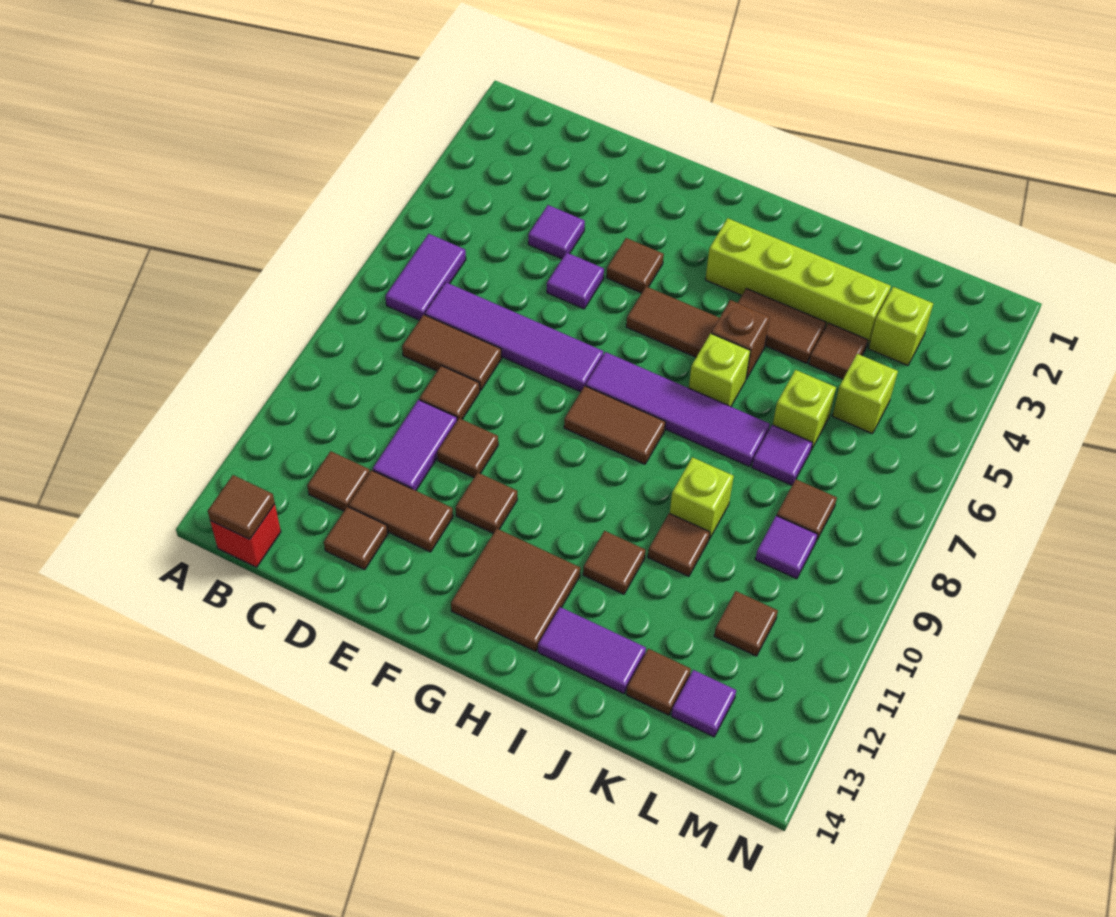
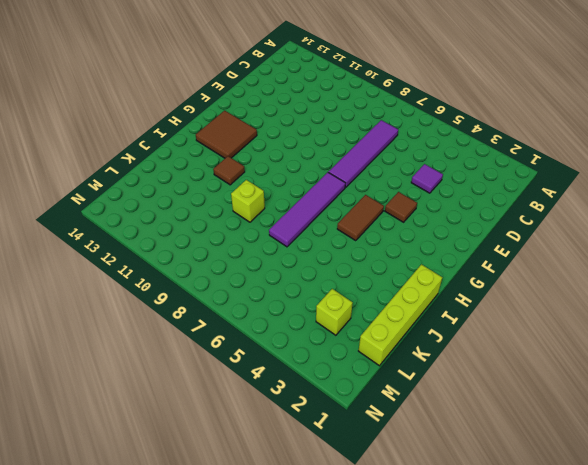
lime brick I1:L1 level 1 -> lime brick H3:K3 level 1
none -> purple tile B6:B7 level 1
none -> red brick B14 level 1
none -> brown tile C8:D8 level 1
none -> brown tile C12 level 1

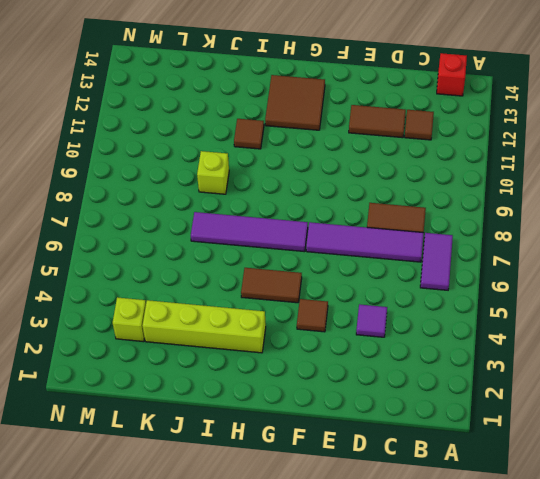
none -> brown tile D9 level 1
none -> purple tile D10:D11 level 1
none -> brown tile D13 level 1
none -> purple tile E5 level 1

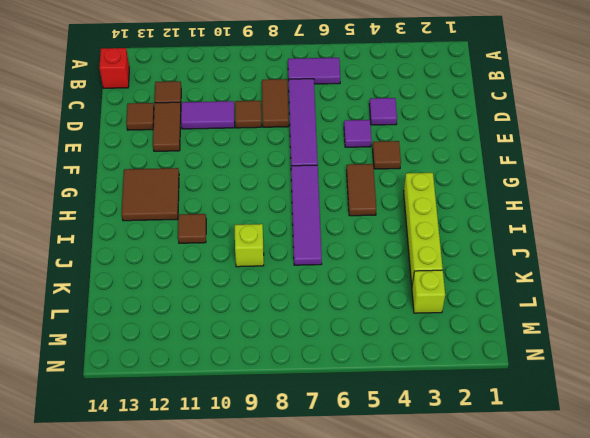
none -> brown tile E10 level 1
none -> brown tile F11 level 1
none -> brown tile G8:H8 level 1
none -> brown tile I4:J4 level 1

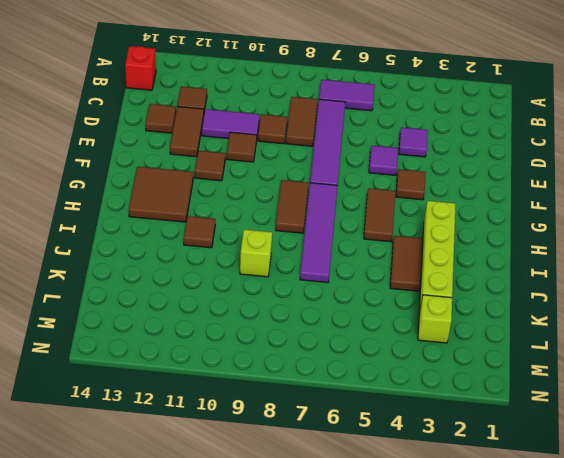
none -> brown brick I5 level 1
none -> lime brick I6 level 1
none -> purple tile I13:J13 level 1
none -> brown tile J10 level 1

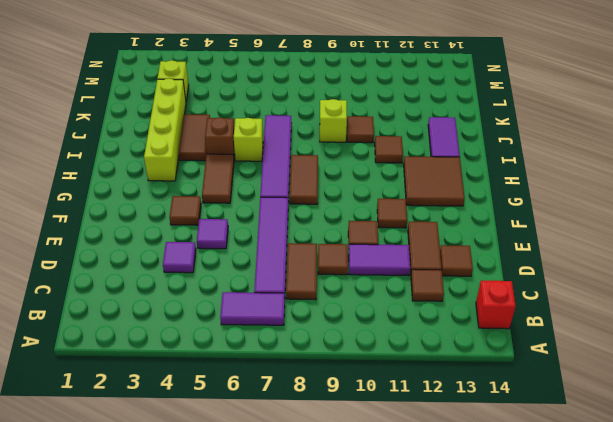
none -> brown tile K4 level 1
none -> lime brick K6 level 1
none -> purple tile K7 level 1
none -> brown tile K13 level 1

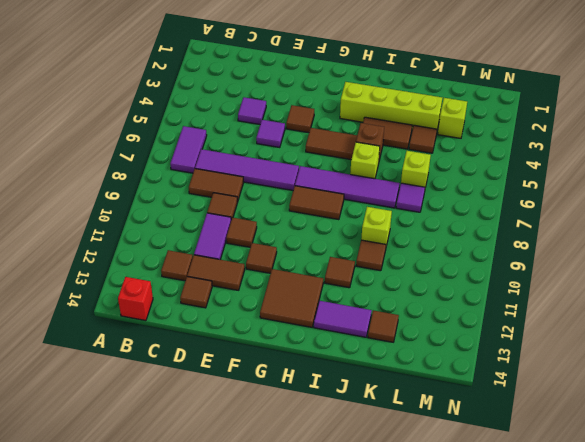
none -> lime brick L5 level 1
none -> brown tile L8 level 1
none -> purple tile L9 level 1
none -> brown tile L11 level 1

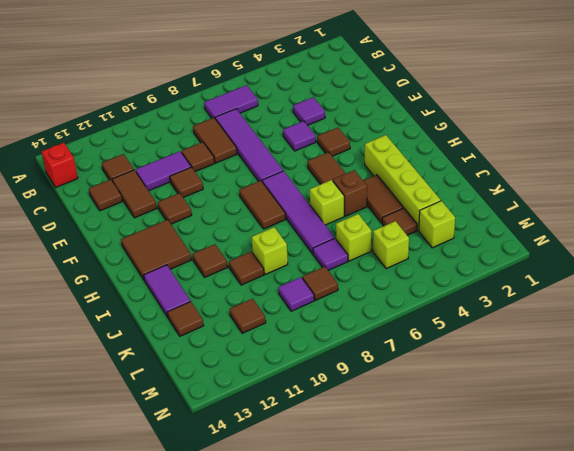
none -> purple tile L13 level 1
none -> brown tile B14 level 2

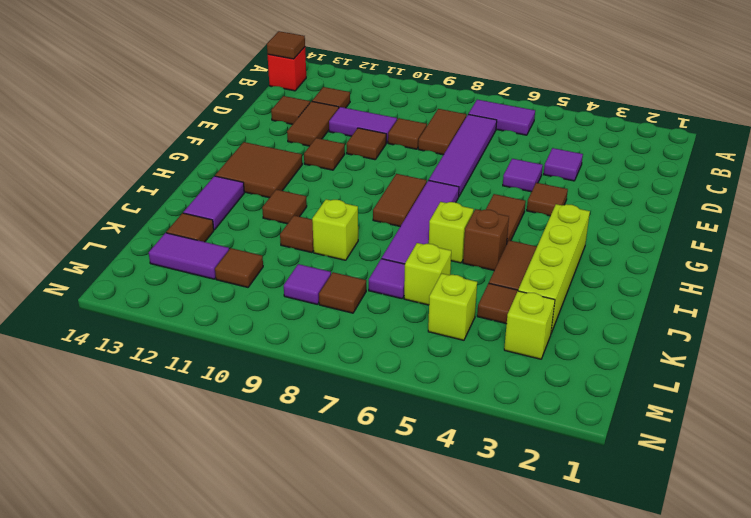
purple tile L12:L13 level 1 -> purple tile L13 level 1

